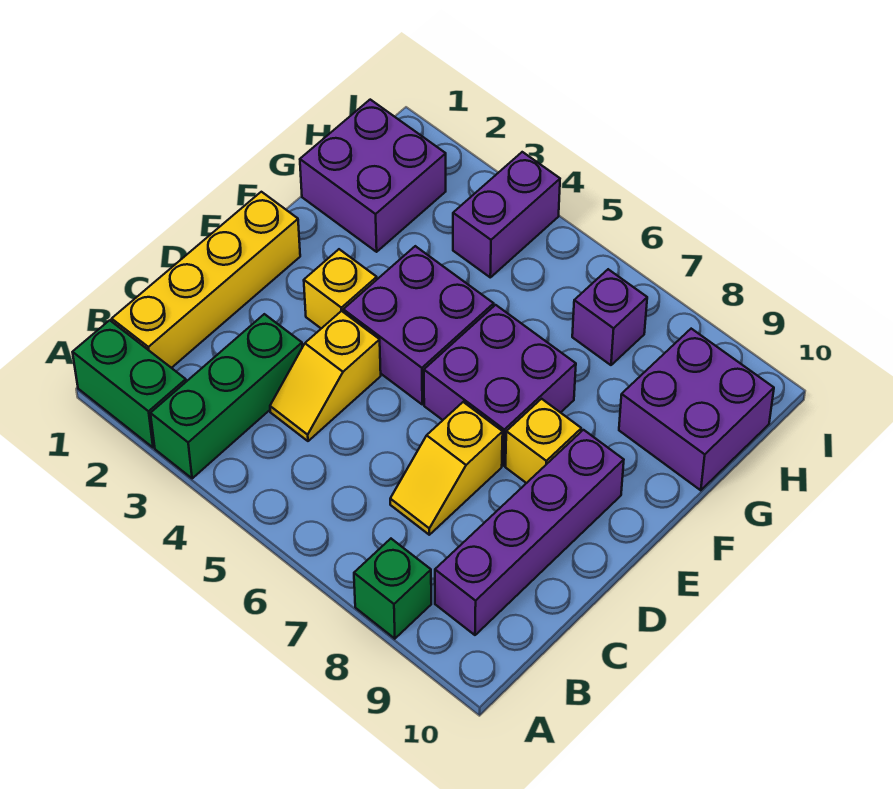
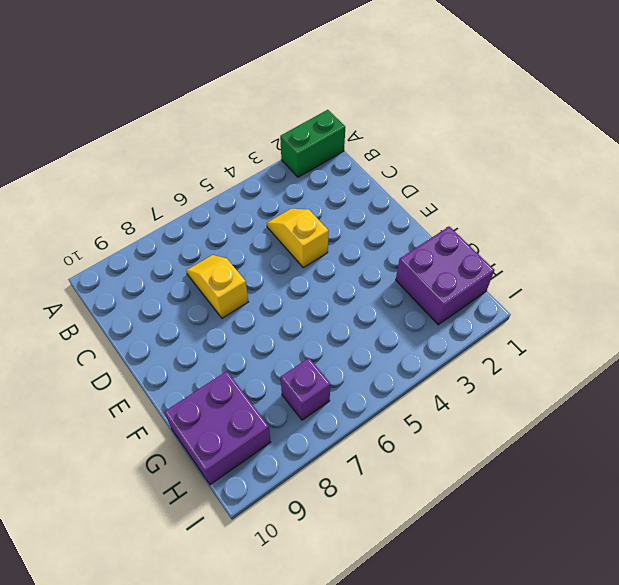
none -> green brick A3:C3 level 1
none -> green brick A8 level 1
none -> yellow brick B1:E1 level 1

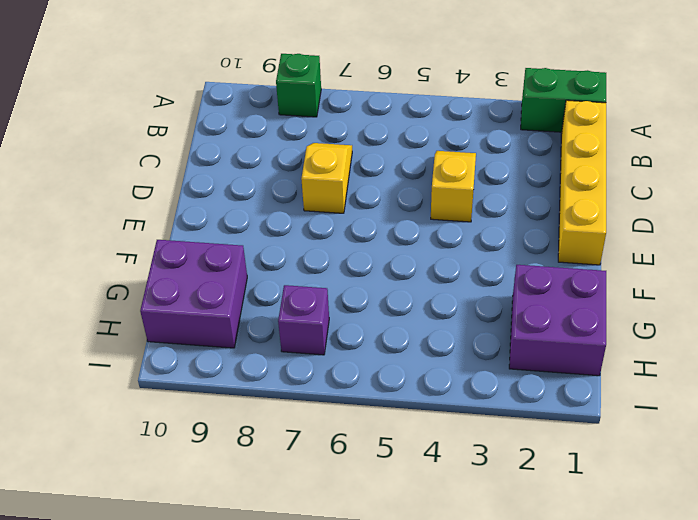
none -> green brick A3:C3 level 1
none -> purple brick B9:E9 level 1
none -> yellow brick E3 level 1

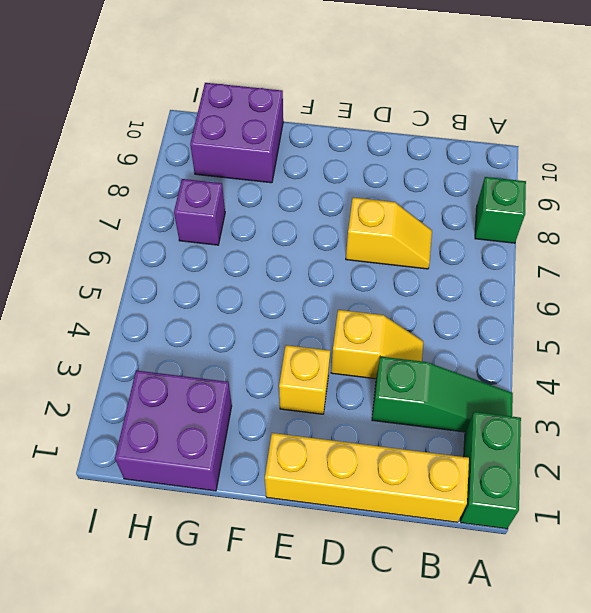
green slope A3:C3 level 1 top C -> green brick A3:C3 level 1
none -> purple brick B9:E9 level 1
none -> purple brick E4:F5 level 1
none -> purple brick E6:F7 level 1

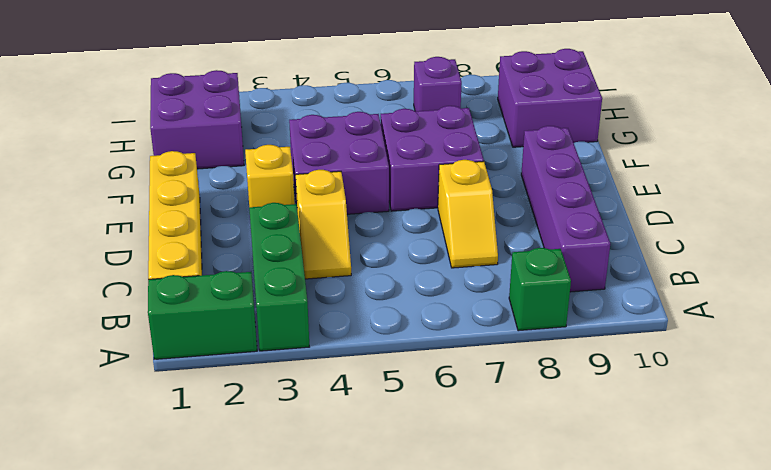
none -> yellow brick E8 level 1
none -> purple brick H4:I4 level 1

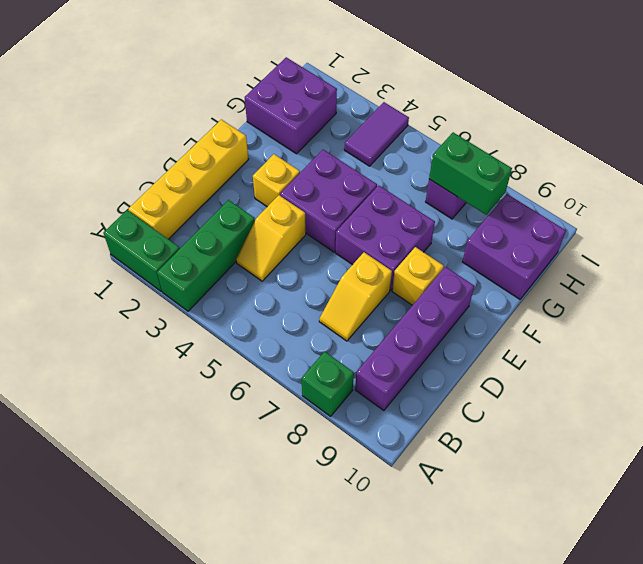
purple tile H4:I4 level 1 -> purple brick H4:I4 level 1
green brick H7:H8 level 2 -> none

